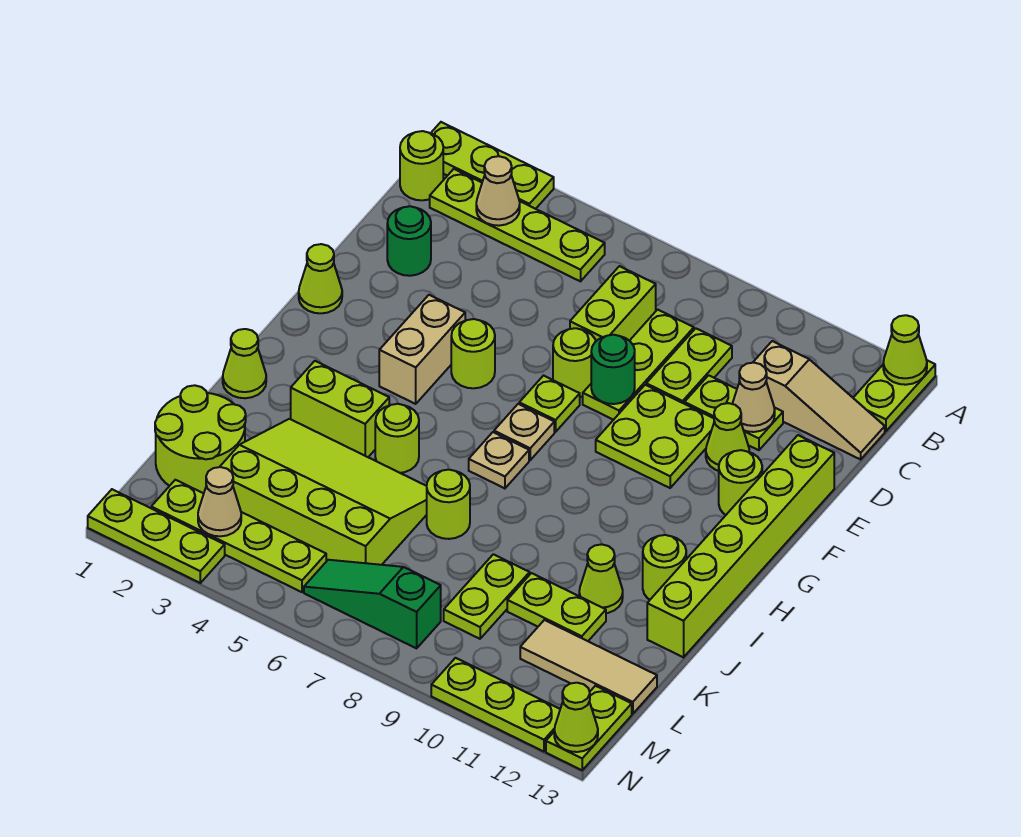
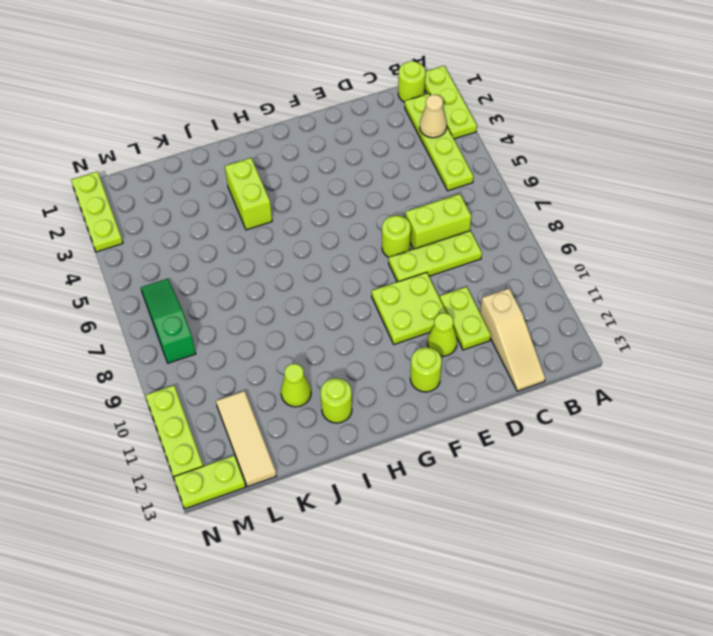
none -> lime plate A13:B13 level 1
none -> lime plate C9:D9 level 1
none -> green round brick D2 level 1
none -> lime brick E13:J13 level 1

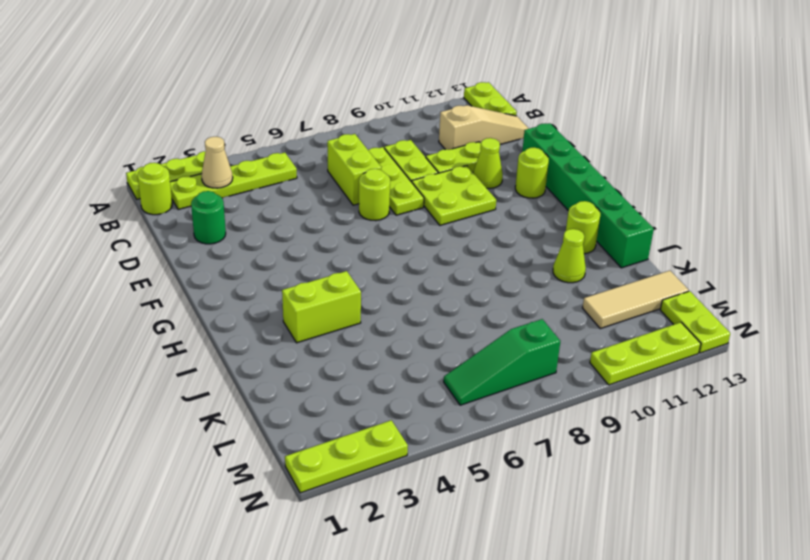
green brick E13:J13 level 1 -> lime brick E13:J13 level 1
none -> lime cone F1 level 1
none -> tan brick F4:G4 level 1
none -> lime round brick F5 level 1
none -> lime plate F7 level 1

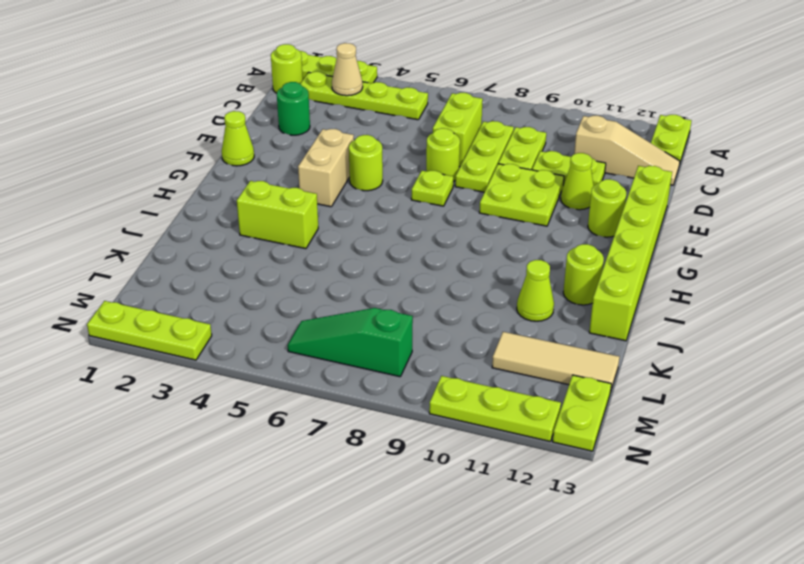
none -> tan plate G7 level 1
none -> tan plate H7 level 1
none -> lime cone I1 level 1
none -> lime round brick I5 level 1

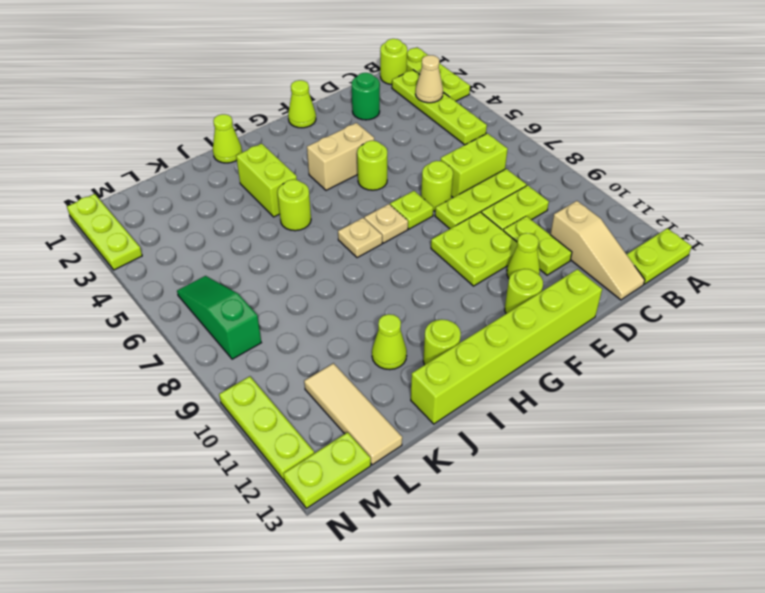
none -> lime slope J3:L6 level 1 top L
none -> lime round brick J7 level 1
none -> lime round brick K1:L2 level 1
none -> lime plate K9:L9 level 1

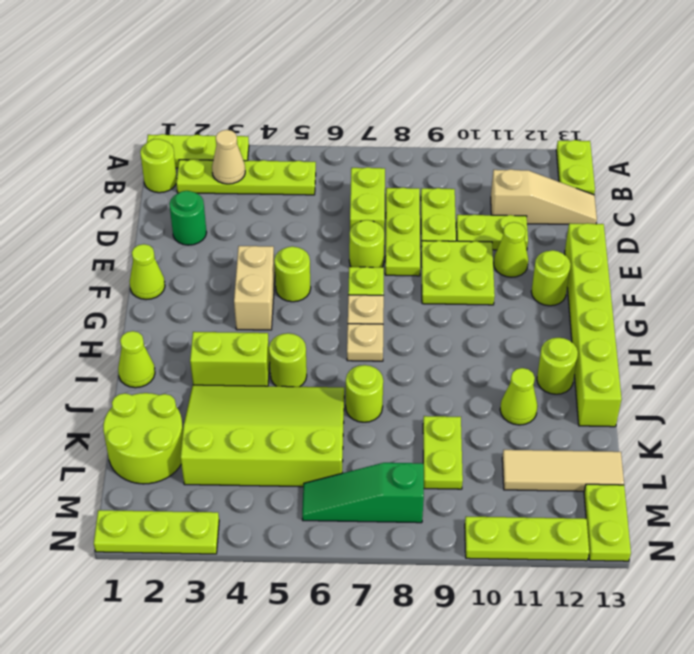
none -> lime plate K10:K11 level 1
none -> lime plate M2:M5 level 1
none -> lime cone A13 level 2
none -> tan cone D11 level 2

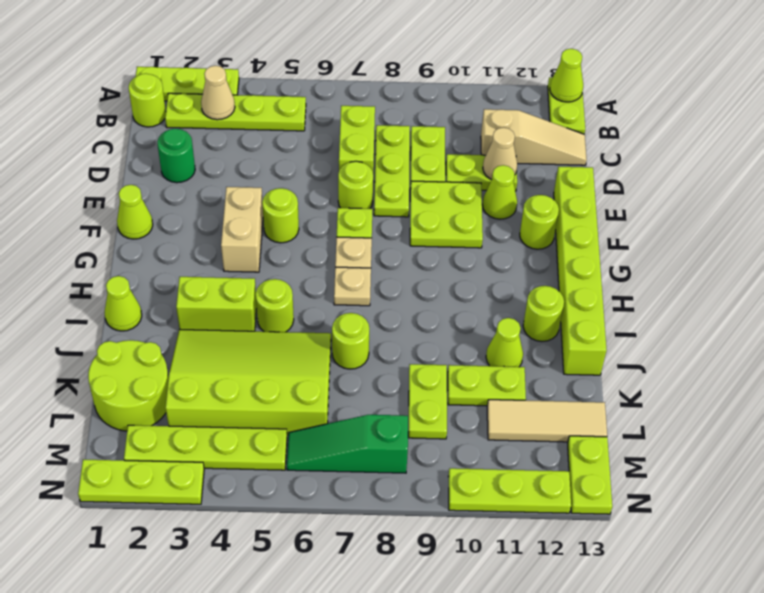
none -> green round brick E8 level 2
none -> tan cone M3 level 2
none -> lime cone N13 level 2

